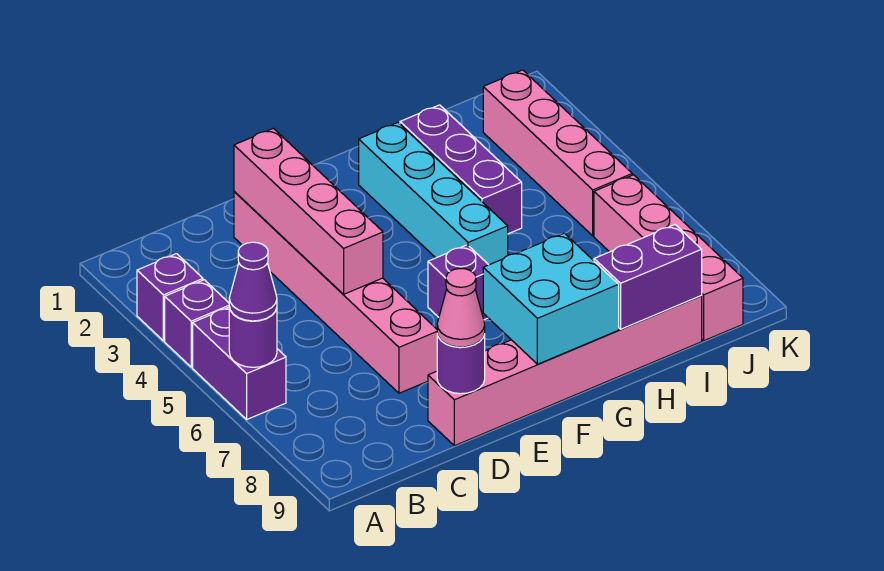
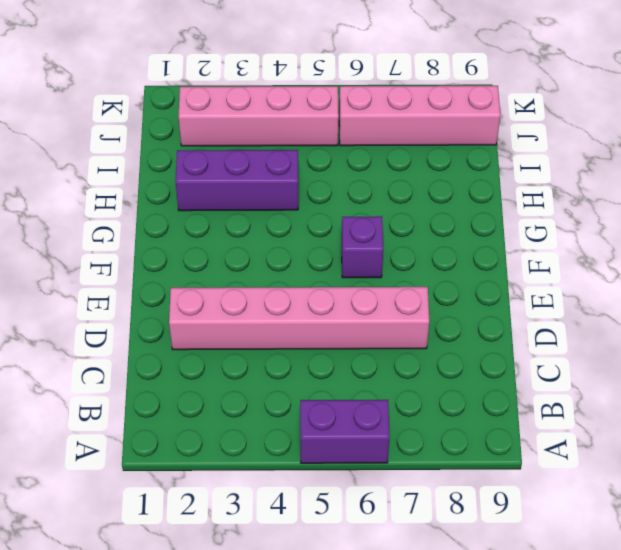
none -> purple brick A3 level 1
none -> purple brick A4 level 1
none -> pink brick D9:I9 level 1

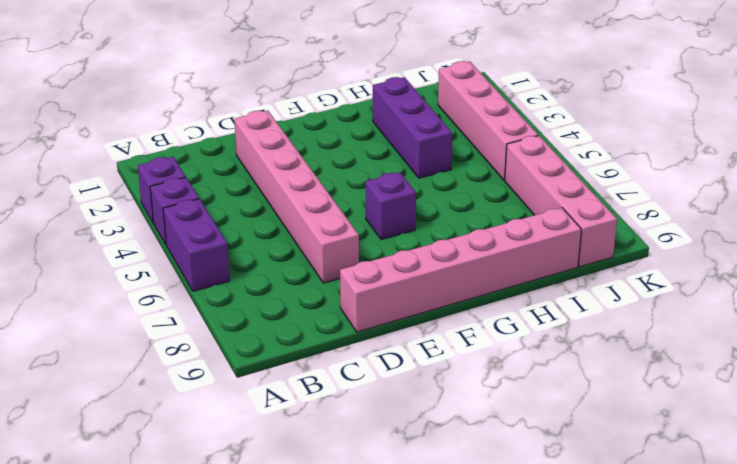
none -> cyan brick G2:G5 level 1
none -> purple round brick A6 level 2
none -> pink brick D2:D5 level 2

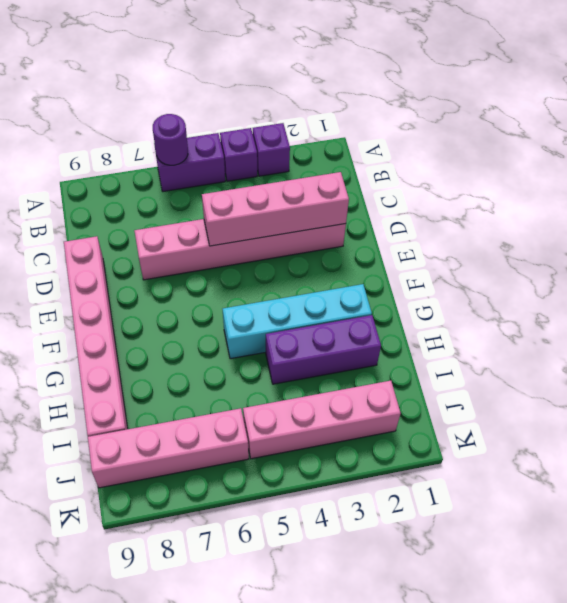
none -> purple brick F6 level 1
none -> purple round brick D9 level 2
none -> cyan brick F8:G9 level 2

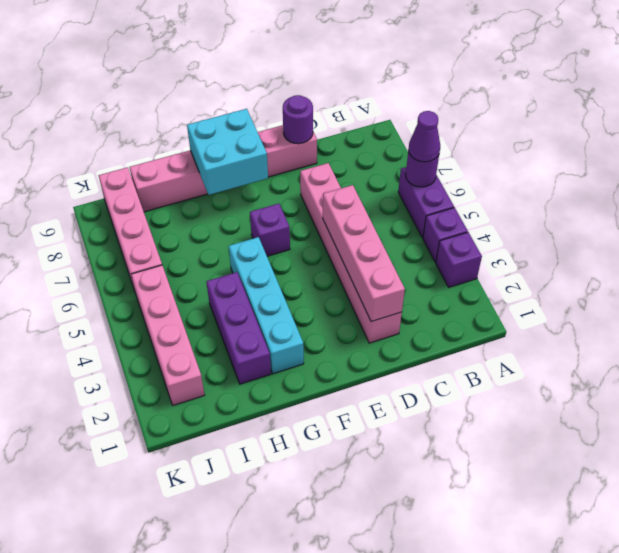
none -> purple brick H9:I9 level 2
none -> pink cone D9 level 3

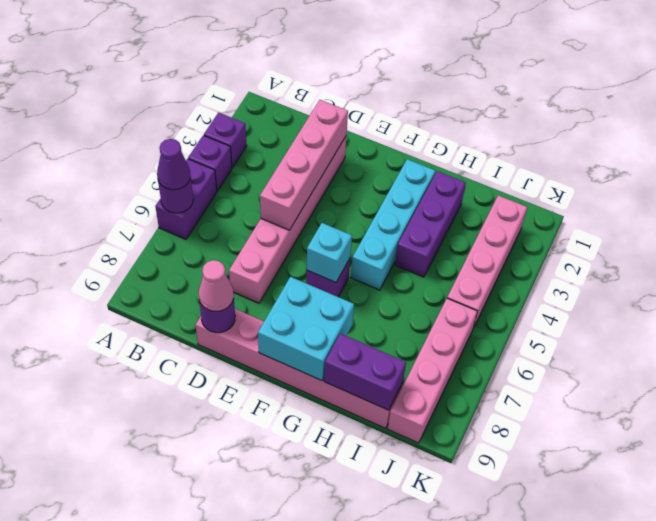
cyan brick F6 level 2 -> none

